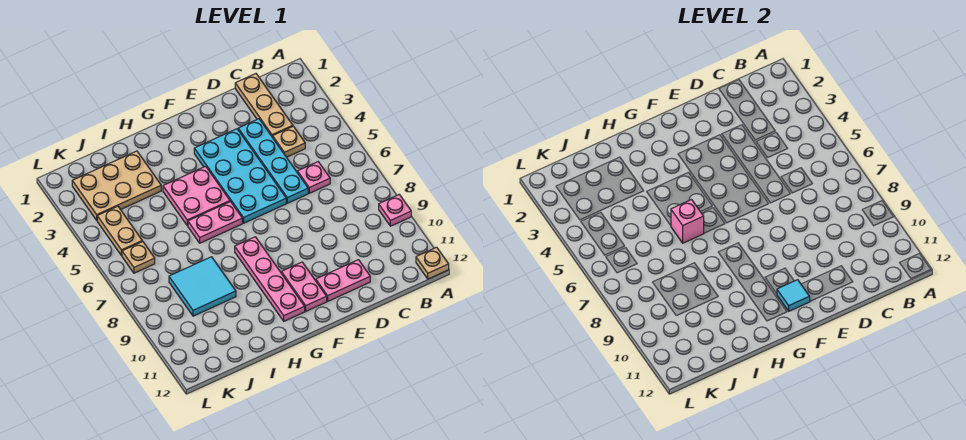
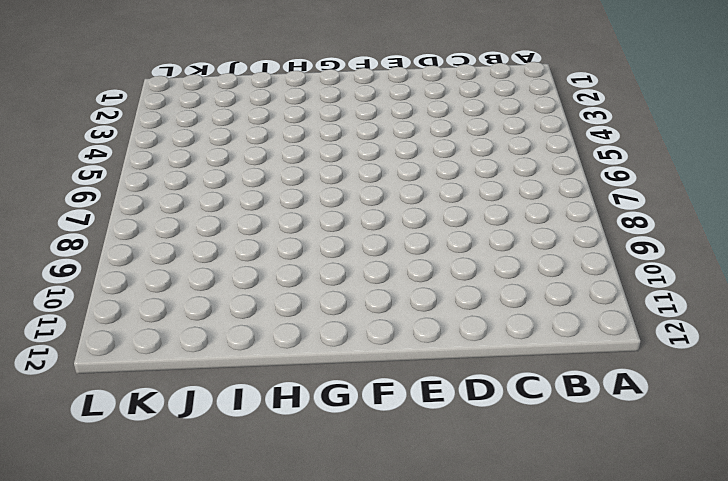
none -> pink plate A9 level 1
none -> tan plate A12 level 1
none -> tan plate C1:C3 level 1

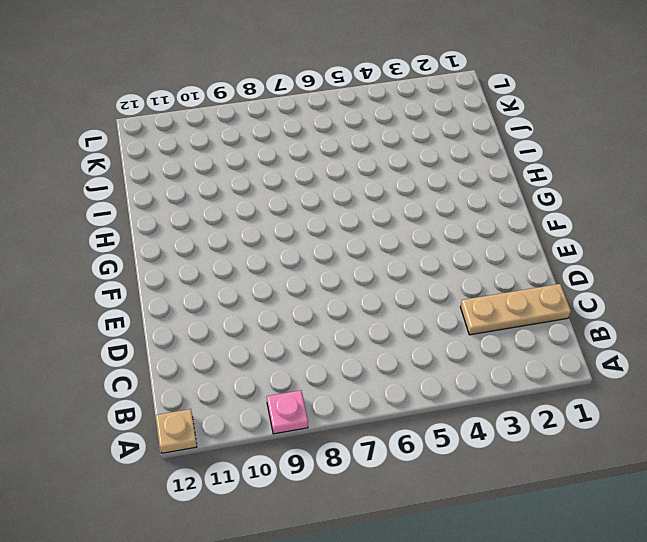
none -> tan plate C4 level 1
none -> pink plate C6 level 1
none -> cyan plate D3:D6 level 1

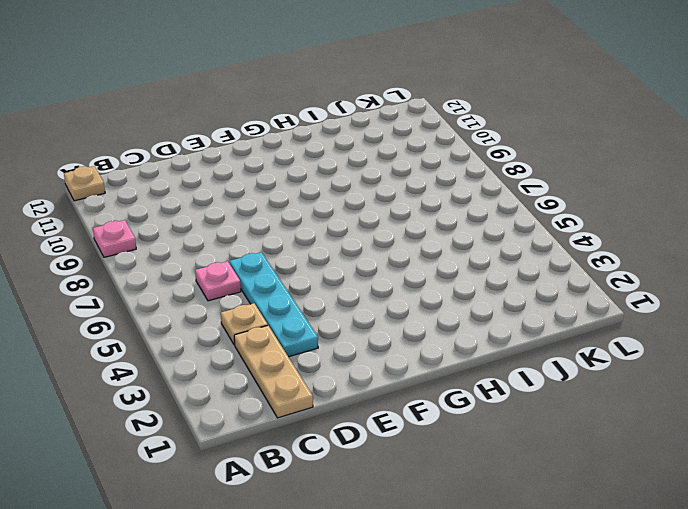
none -> pink plate D11:E11 level 1
none -> cyan plate E3:F6 level 1
none -> pink plate F10:F11 level 1

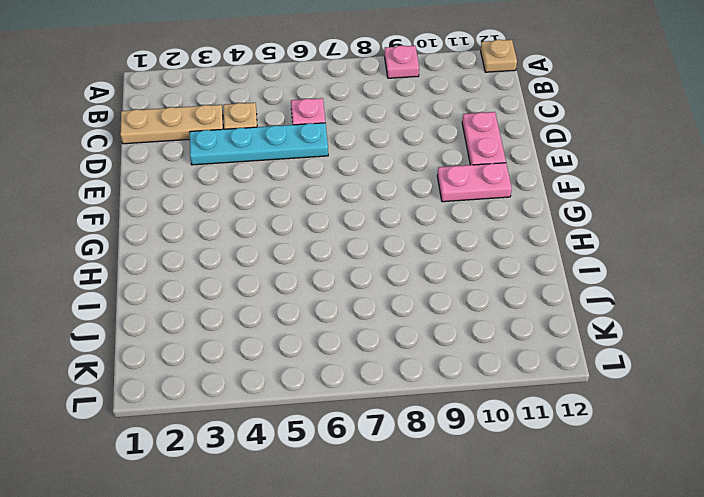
none -> cyan plate E3:F6 level 1
none -> pink plate G4:H5 level 1
none -> pink plate G6:H6 level 1

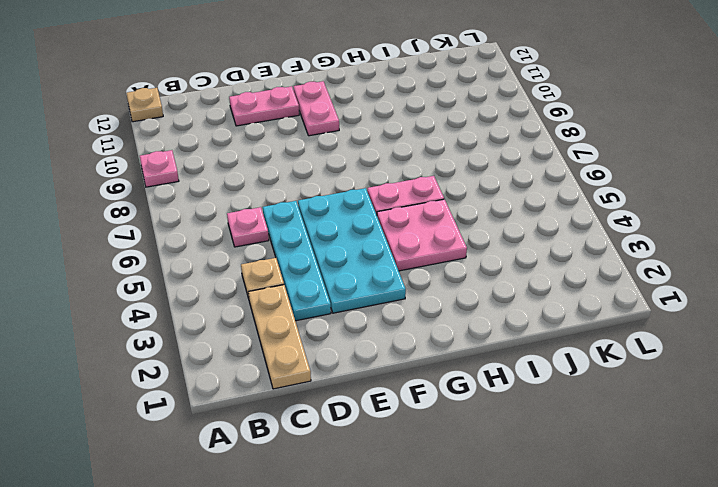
none -> pink plate G8:G11 level 1
none -> tan plate I2:K3 level 1
none -> cyan tile I8:J9 level 1

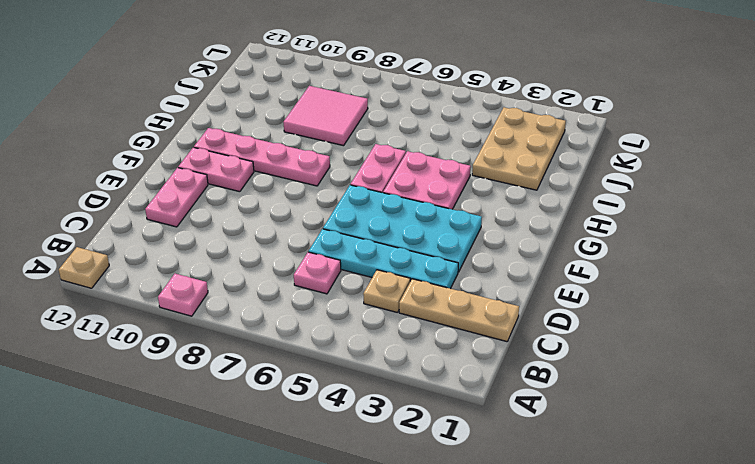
pink tile I8:J9 level 1 -> cyan tile I8:J9 level 1
none -> tan plate K4:K5 level 1
none -> tan plate K6 level 1
none -> cyan tile F11 level 2

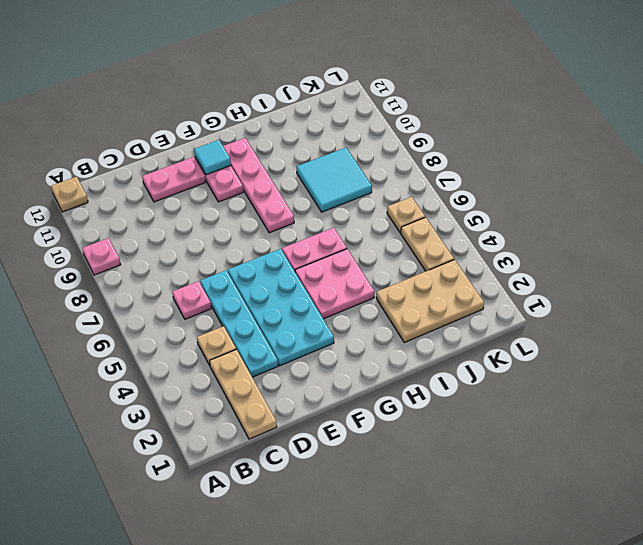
none -> pink brick H6 level 2

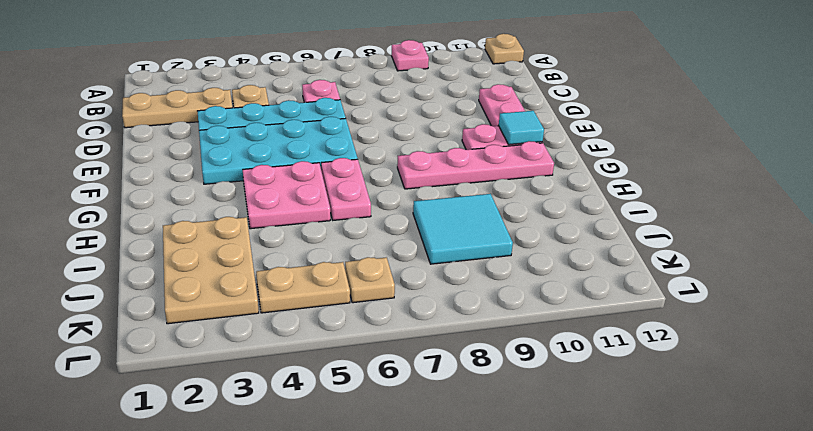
none -> pink brick H6 level 2

